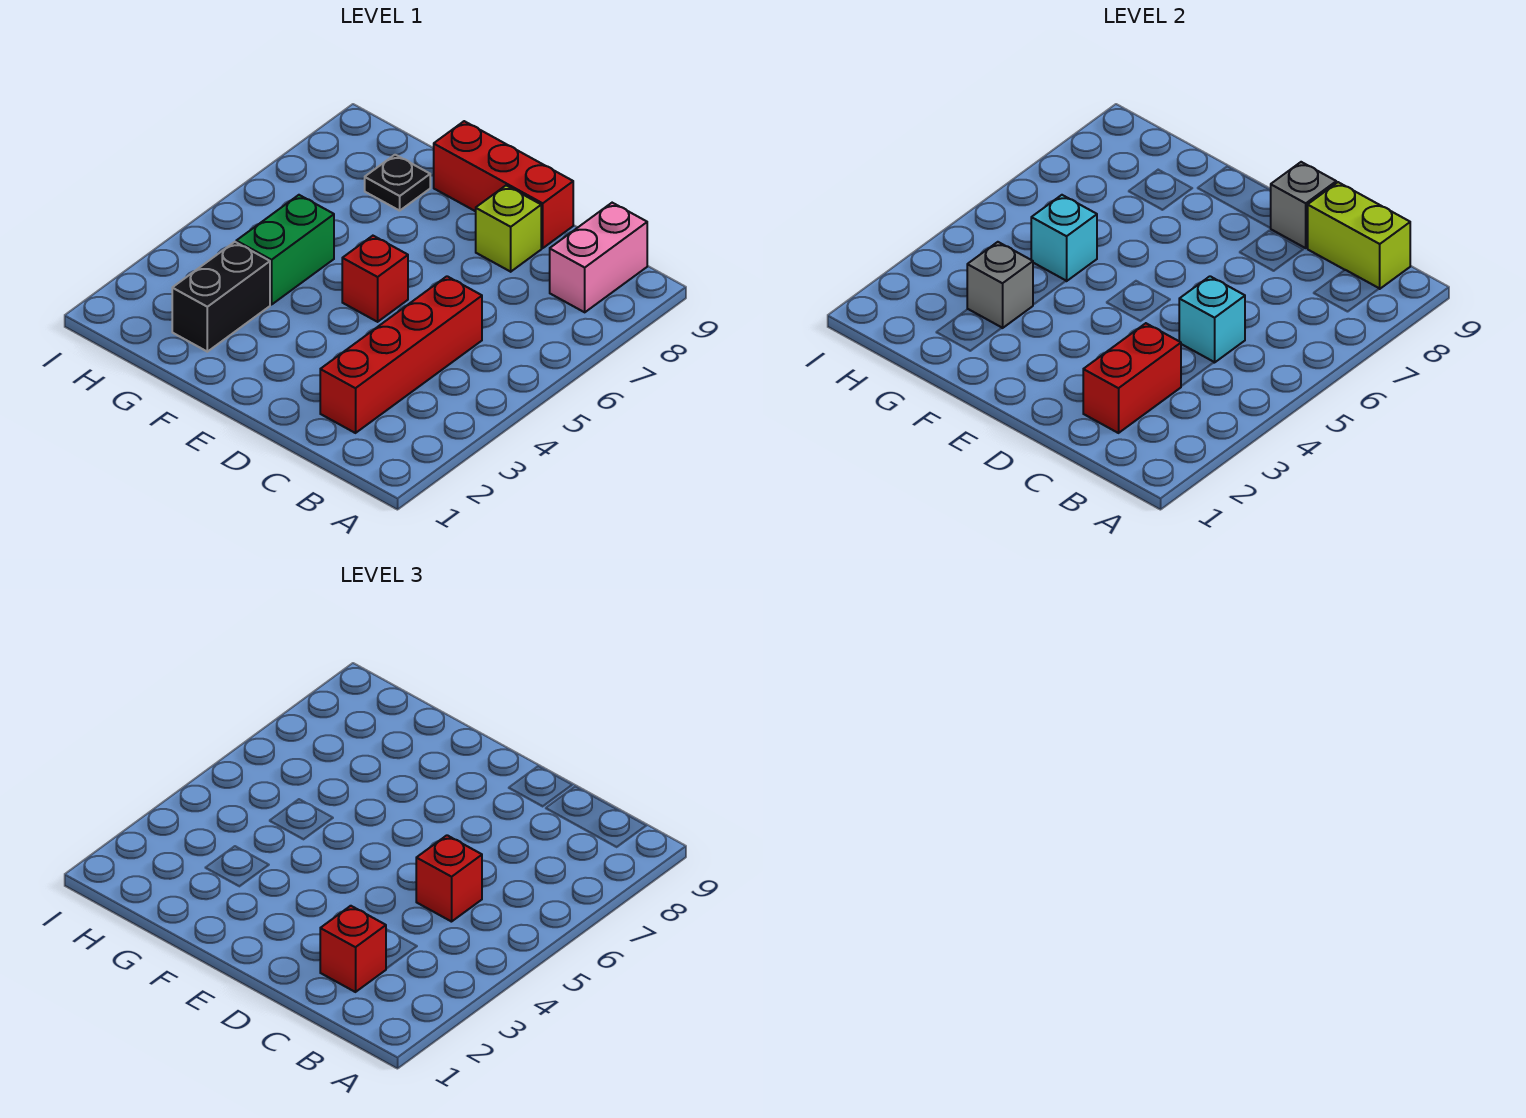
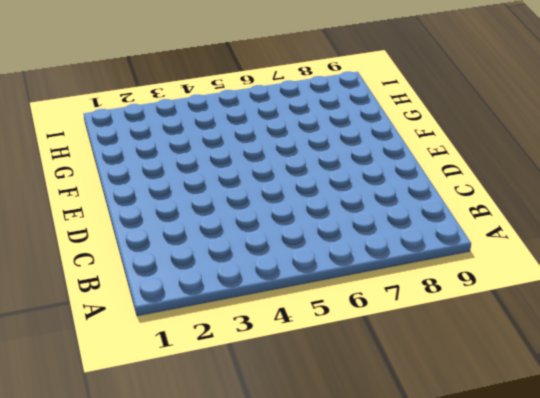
none -> pink brick B8:B9 level 1
none -> red brick C2:C5 level 1
none -> lime brick D8 level 1

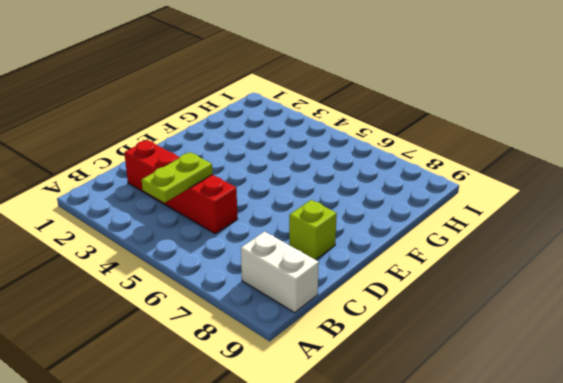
lime plate B4:C4 level 2 -> none
white brick B8:B9 level 1 -> pink brick B8:B9 level 1
none -> red brick D9:F9 level 1
none -> red brick E5 level 1
none -> black brick G2:G3 level 1

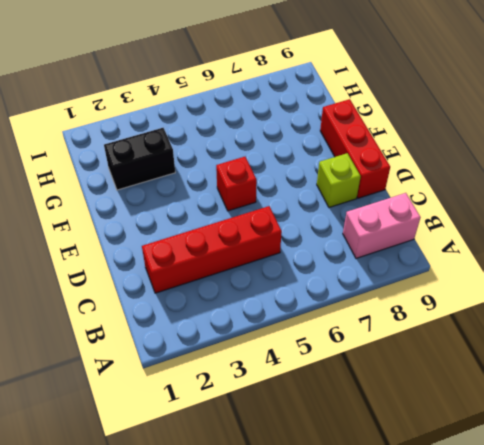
none -> green brick G4:G5 level 1
none -> black plate G8 level 1
none -> lime brick B9:C9 level 2

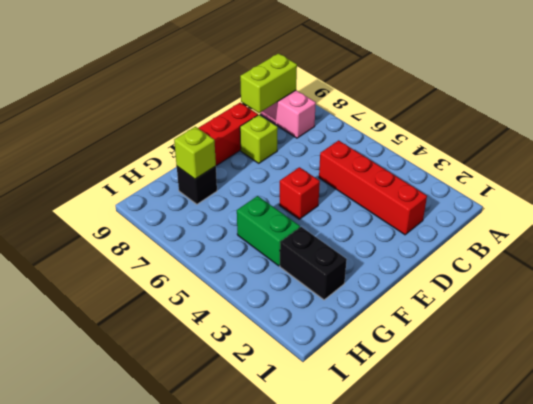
black brick G8 level 1 -> black plate G8 level 1
lime brick G8 level 2 -> none
none -> red brick C2:C3 level 2
none -> cyan brick C5 level 2
none -> grey brick D9 level 2

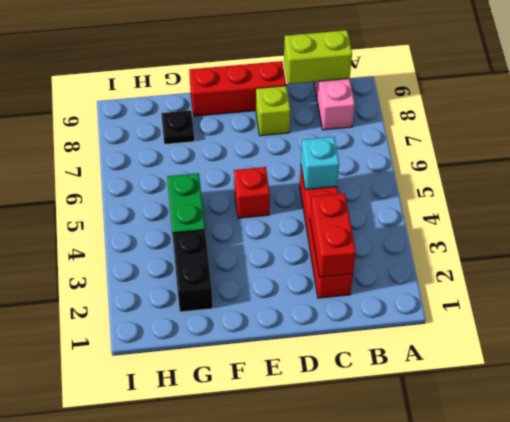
none -> grey brick D9 level 2
none -> grey brick G3 level 2
none -> cyan brick G5 level 2

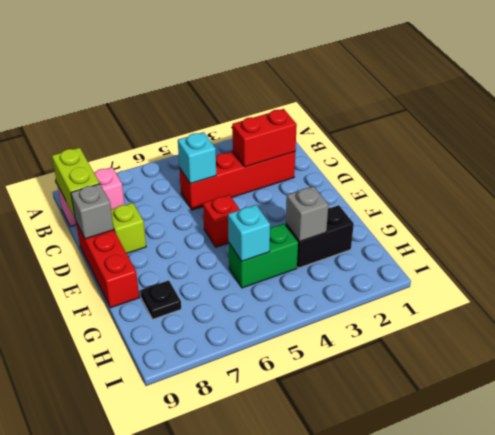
none -> red brick C2 level 3
none -> red brick C5 level 3

